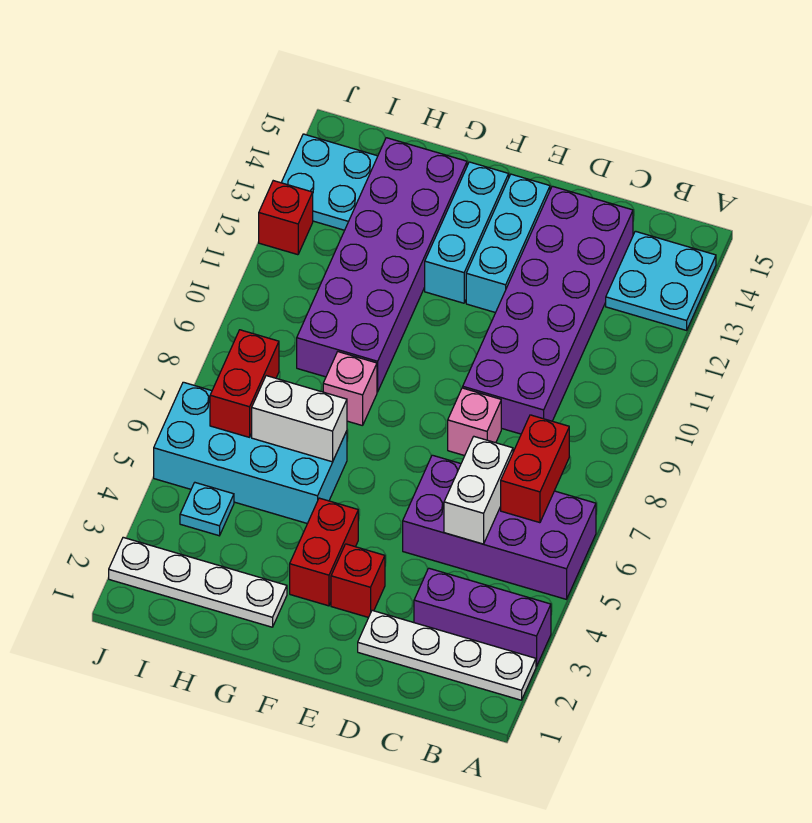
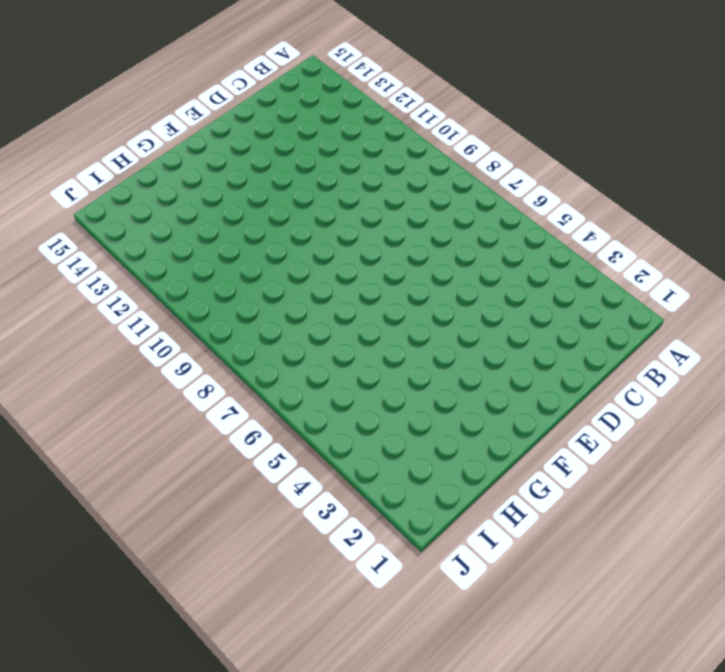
none -> white plate A2:D2 level 1
none -> purple brick A3:C3 level 1
none -> purple brick A5:D6 level 1

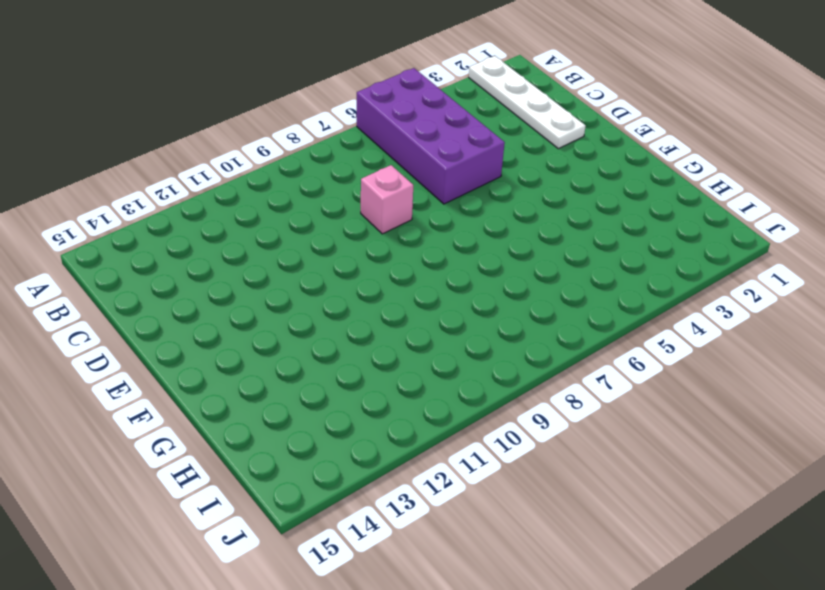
none -> purple brick A3:C3 level 1
none -> cyan plate A13:B14 level 1
none -> purple brick C9:D14 level 1

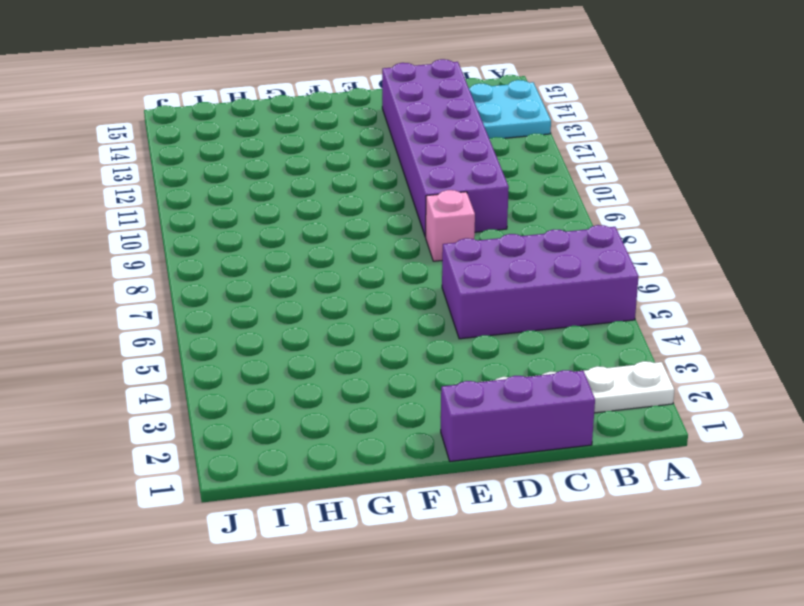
purple brick C1:E1 level 1 -> purple brick A3:C3 level 1
none -> red brick E3 level 1
none -> cyan brick E12:E14 level 1
none -> red brick F3:F4 level 1

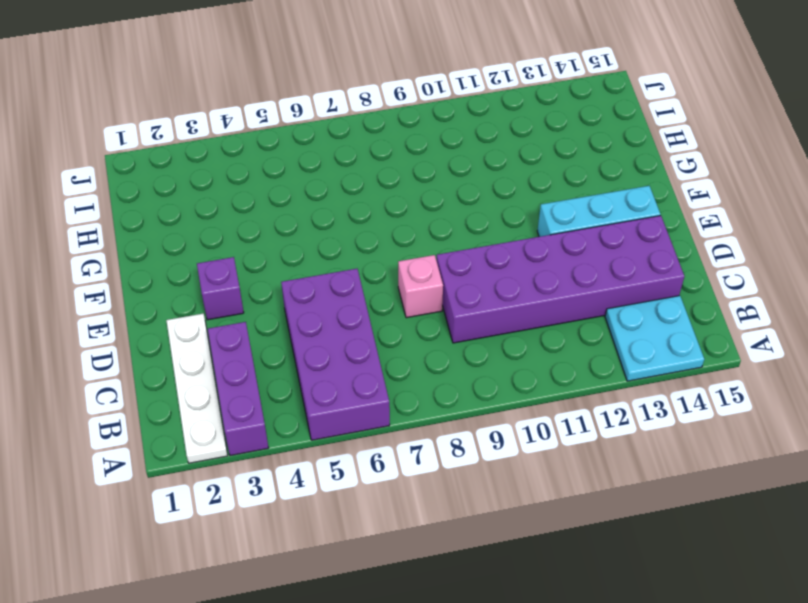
purple brick E3 level 1 -> red brick E3 level 1
none -> red brick F3:F4 level 1
none -> cyan brick F12:F14 level 1
none -> white plate G2:J2 level 1

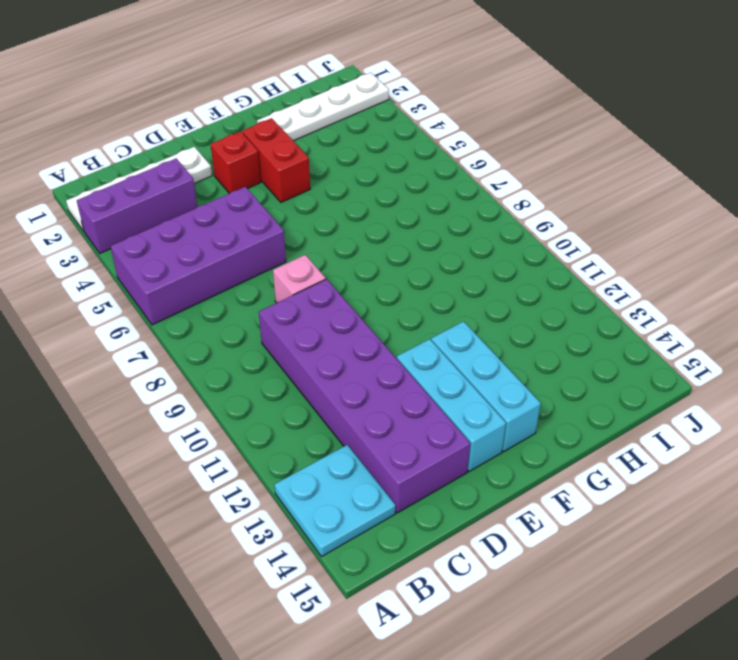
none -> cyan brick G5:J6 level 1
none -> pink brick G8 level 1
none -> purple brick G9:H14 level 1

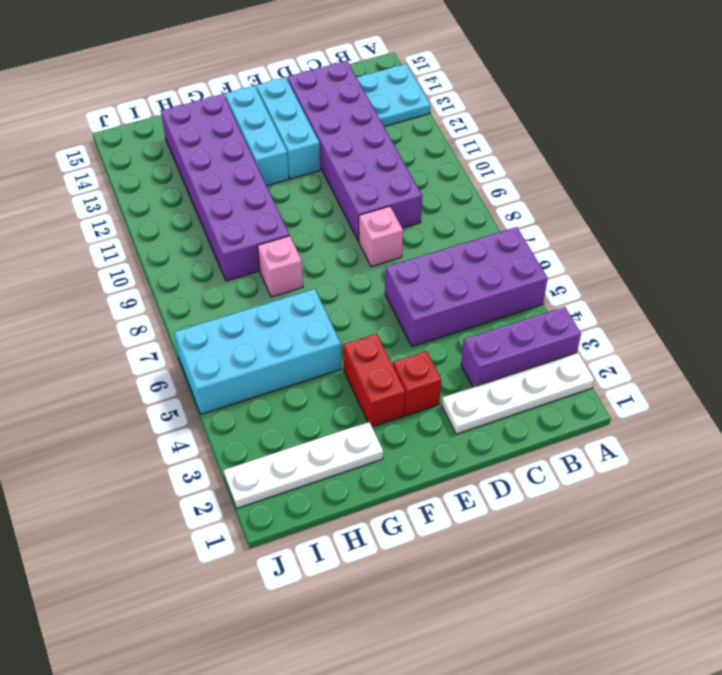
none -> cyan plate I4 level 1
none -> cyan plate I13:J14 level 1
none -> red brick J12 level 1

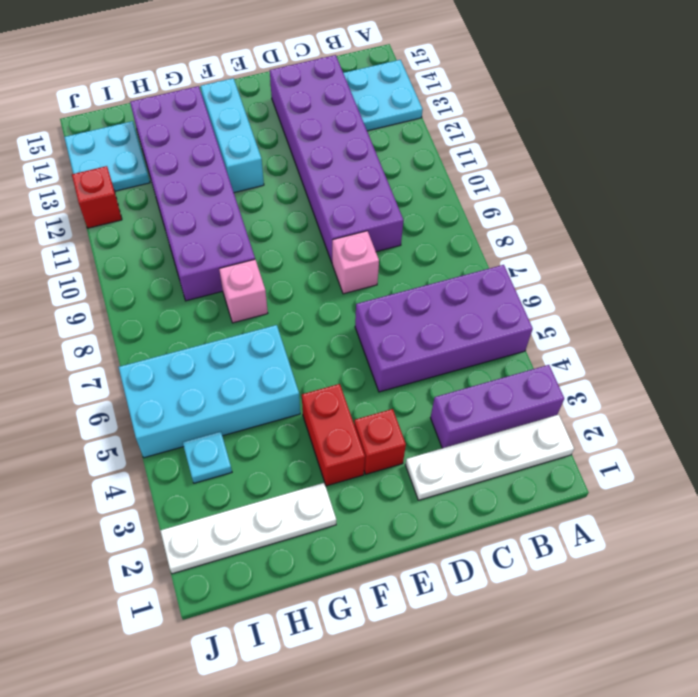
none -> cyan brick E12:E14 level 1
none -> red brick B6:B7 level 2
none -> white brick C5:C6 level 2

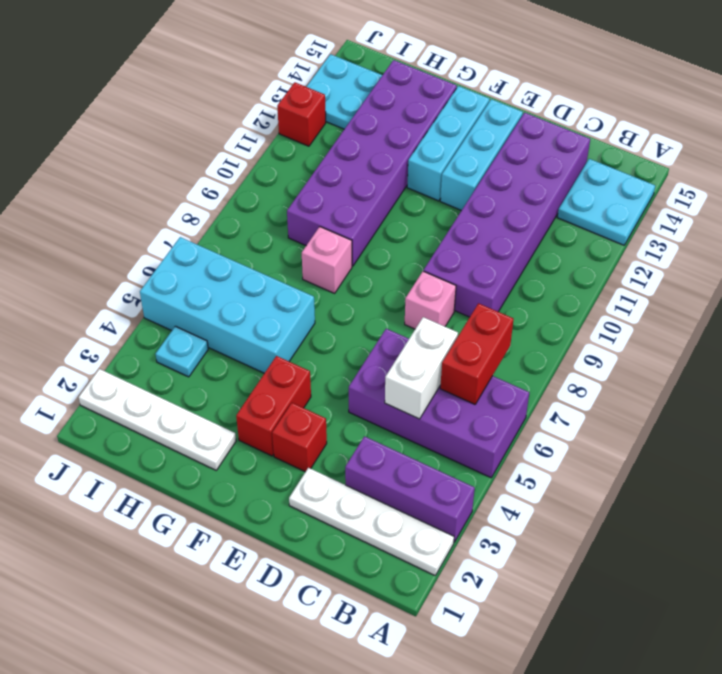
none -> white brick G6:H6 level 2
none -> red brick I6:I7 level 2

